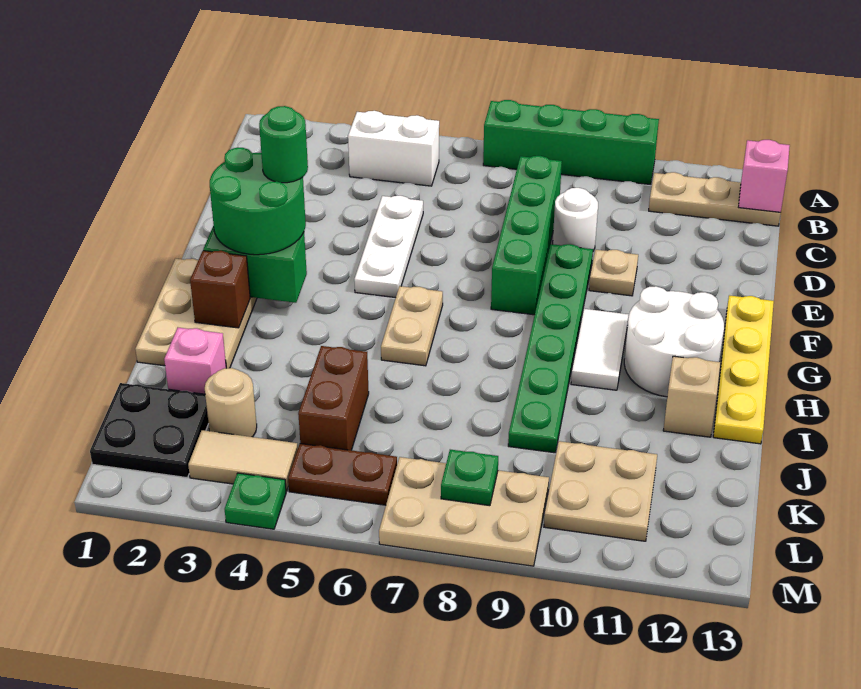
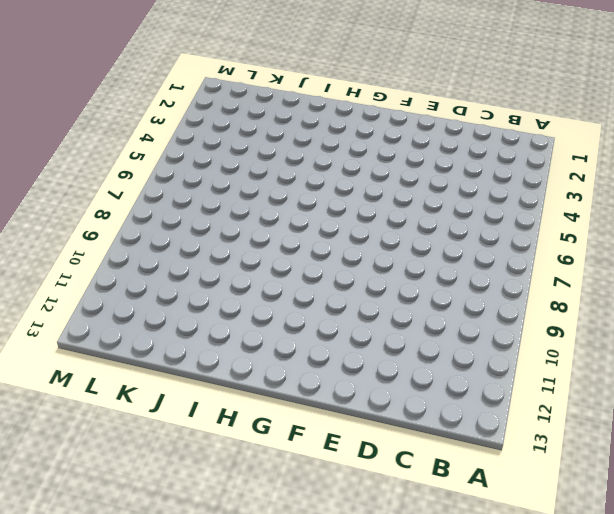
none -> green brick A7:A10 level 1
none -> white brick B4:B5 level 1
none -> tan plate B11:B13 level 1

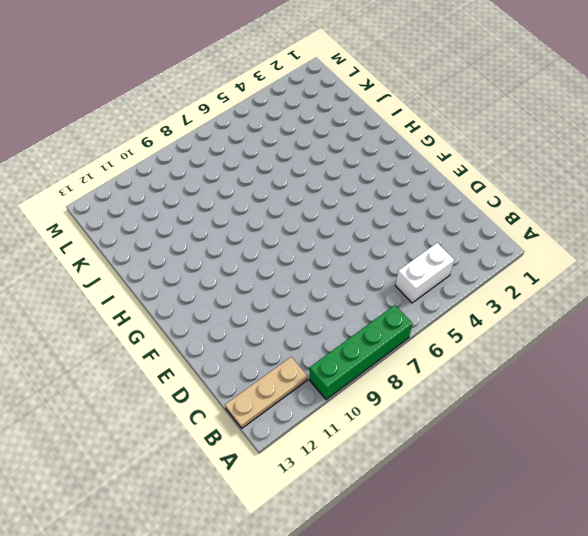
none -> green brick C8:F8 level 1
none -> white plate D5:F5 level 1
none -> white round brick D9 level 1

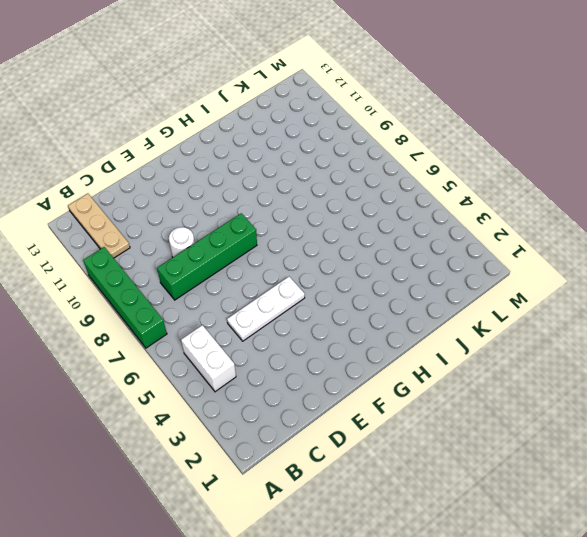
none -> green plate E9:J9 level 1
none -> tan plate E10 level 1
none -> yellow plate F13:I13 level 1

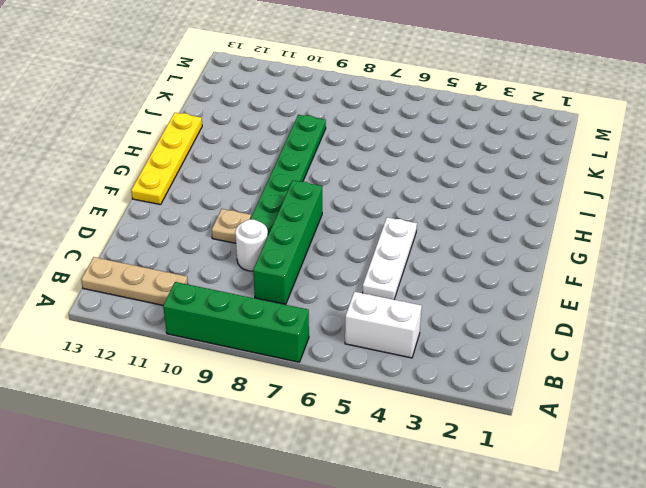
none -> tan plate G1:I2 level 1
none -> tan plate G6:H6 level 1
none -> white tile G10:H10 level 1

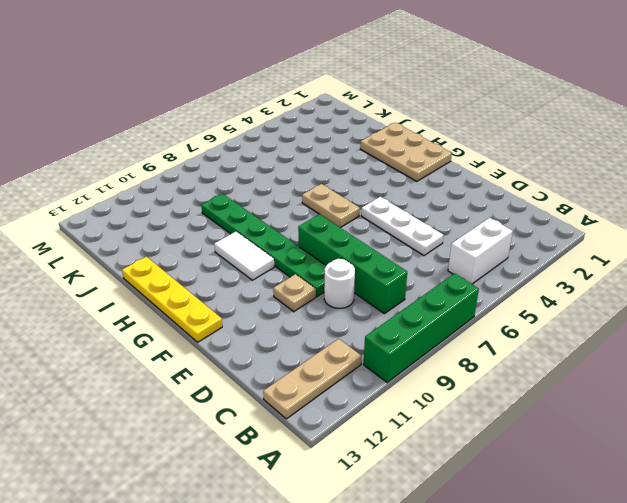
none -> white round brick G11:H12 level 1
none -> tan brick I12 level 1
none -> pink brick J2 level 1

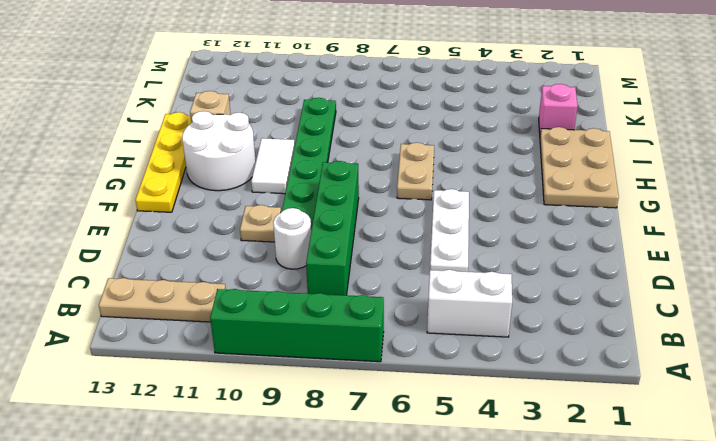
none -> brown brick J5:K5 level 1
none -> black plate K1:L2 level 1
none -> tan round brick K3 level 1

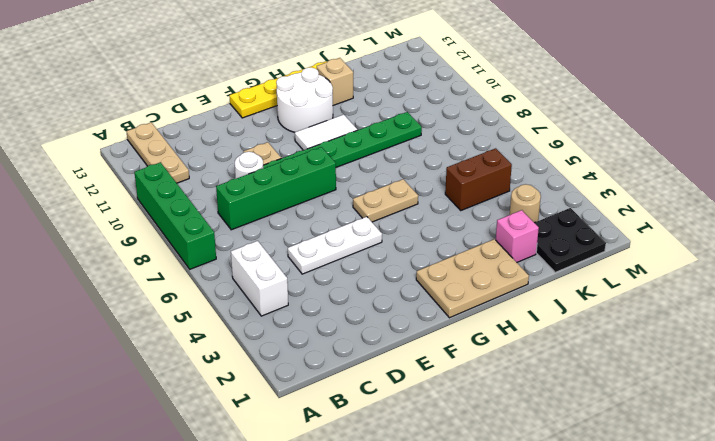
none -> tan plate K10:L11 level 1
none -> tan tile L3:L4 level 1
none -> brown plate L5:L6 level 1

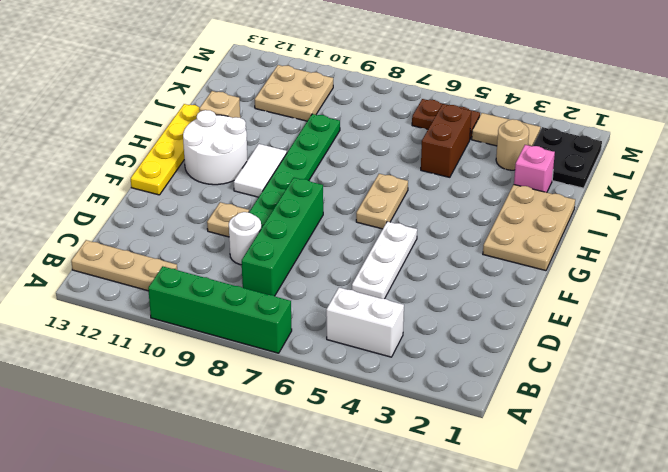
none -> tan plate L7:M9 level 1
none -> green plate M4 level 1
none -> pink brick B13 level 2

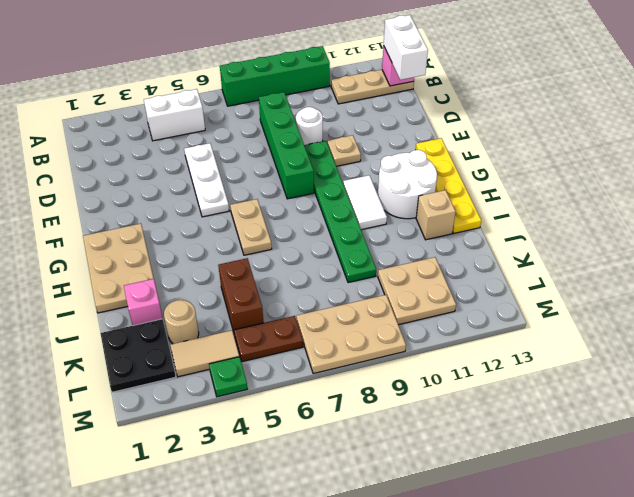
white brick B13:C13 level 3 -> none
none -> green brick G2:G3 level 2
none -> brown brick H2 level 2
none -> green plate L8 level 2

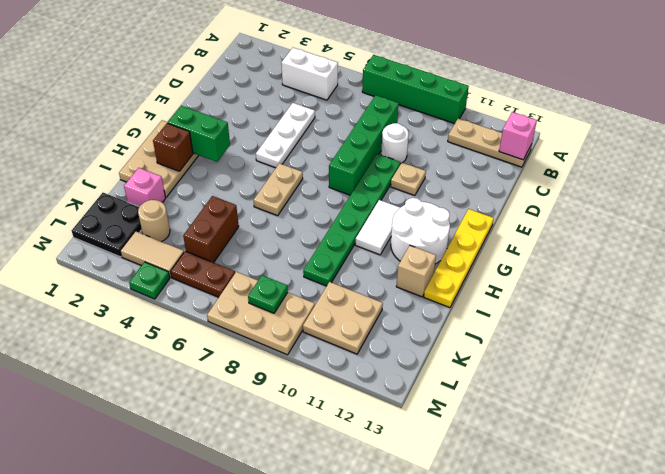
none -> green round brick F2:G3 level 3
none -> green round brick F3 level 4

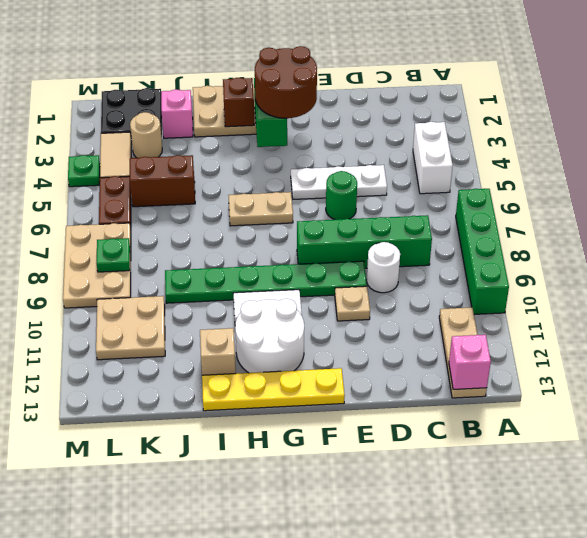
green round brick E6 level 1 -> green round brick F3 level 4
brown round brick F2:G3 level 3 -> green round brick F2:G3 level 3

